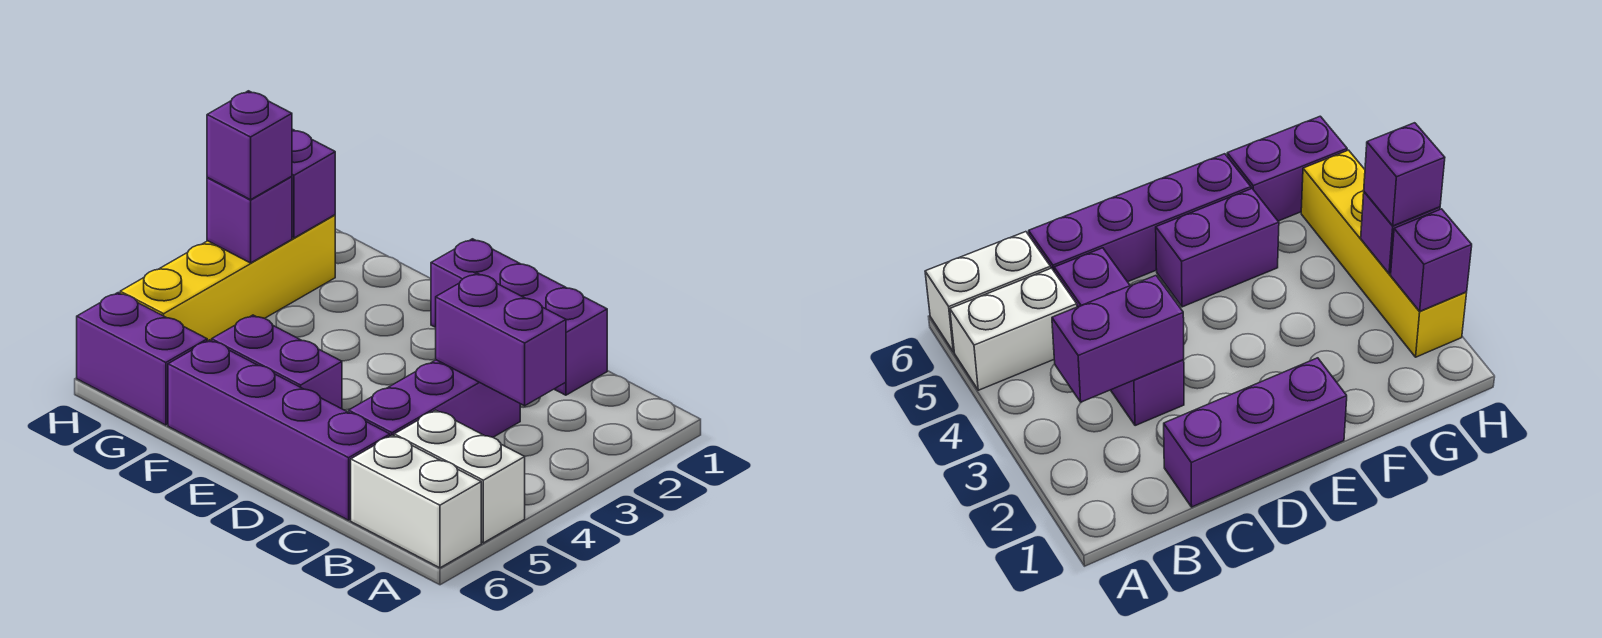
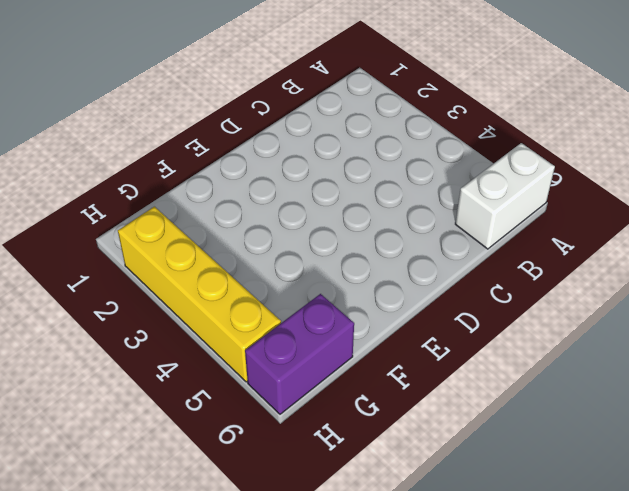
none -> white brick A5:B5 level 1
none -> purple brick C1:E1 level 1
none -> purple brick C3:C5 level 1

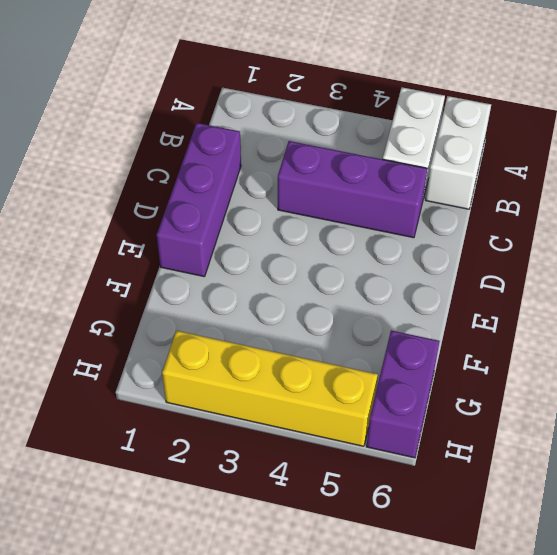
none -> purple brick C6:F6 level 1
none -> purple brick E5:F5 level 1
none -> purple brick B3:C3 level 2

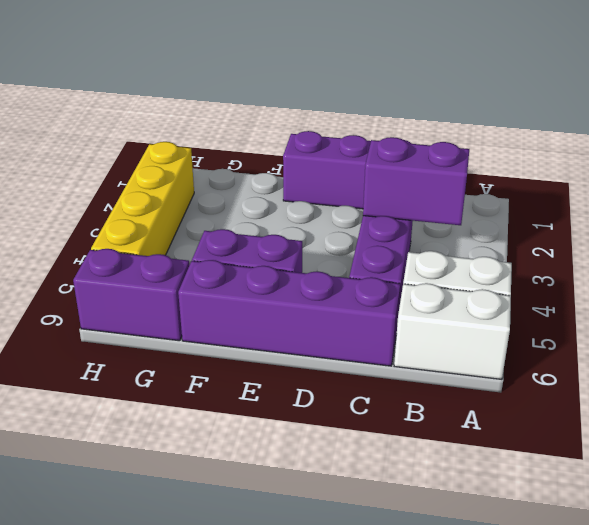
none -> purple brick H2 level 2
none -> purple brick H3 level 2
none -> purple brick H3 level 3

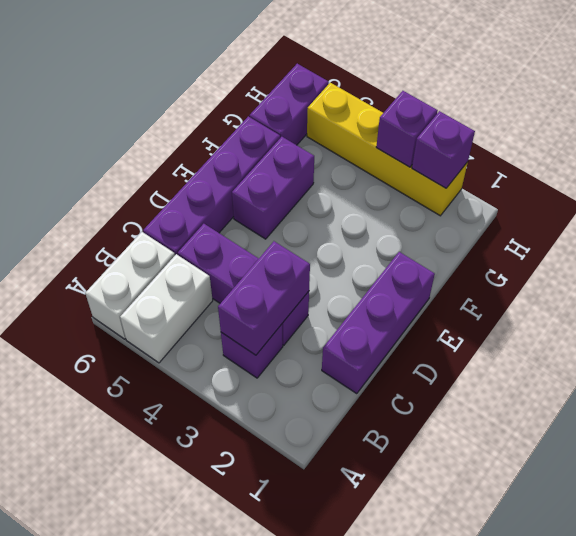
purple brick B3 level 1 -> purple brick H3 level 3

